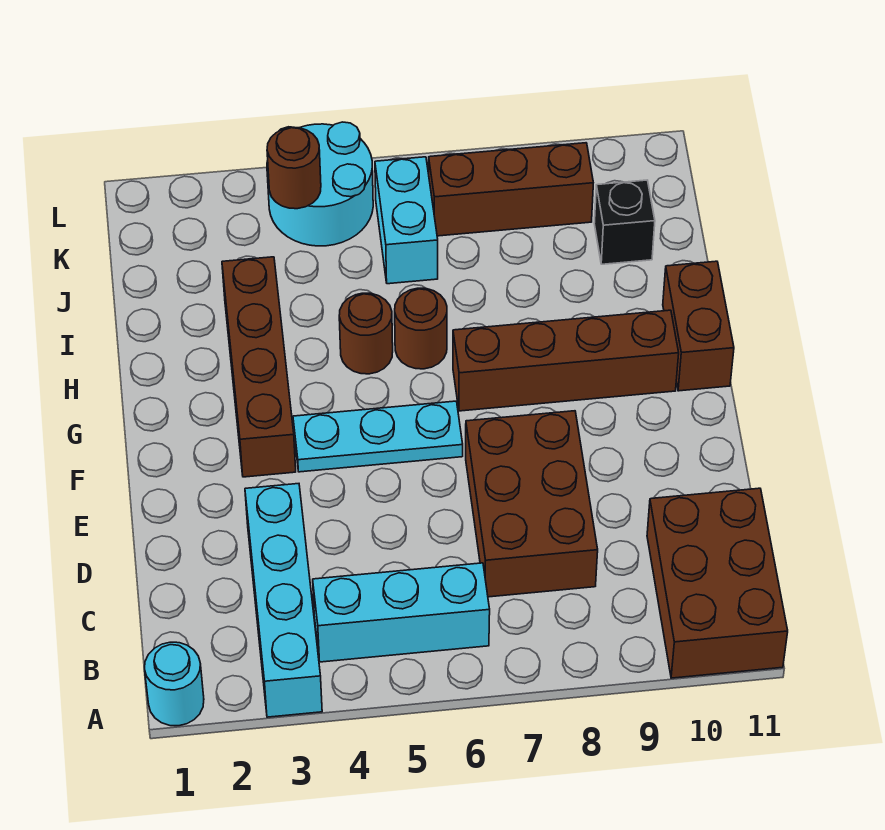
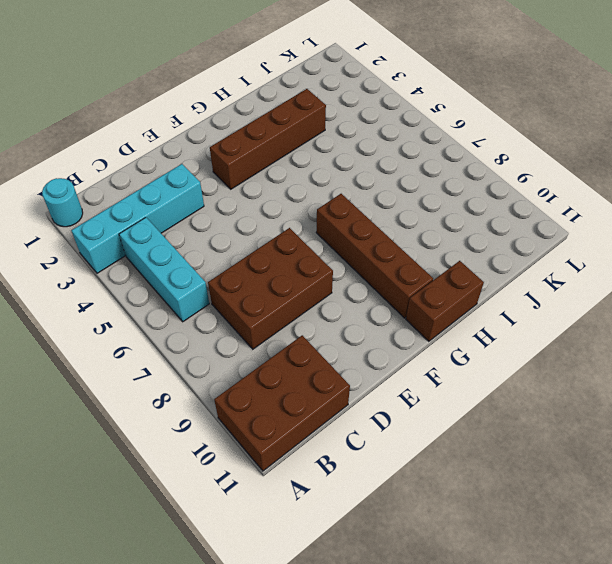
none -> cyan plate F4:F6 level 1
none -> brown round brick H5 level 1
none -> brown round brick H6 level 1

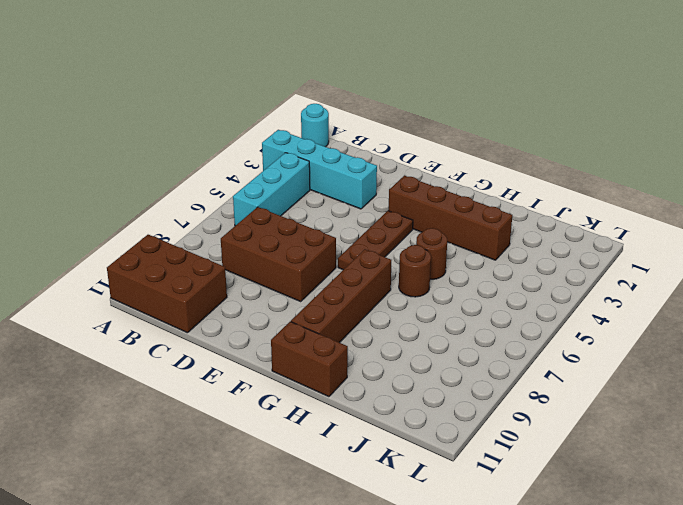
brown plate F4:F6 level 1 -> cyan plate F4:F6 level 1
none -> cyan brick J6:K6 level 1
none -> black brick J10 level 1
none -> cyan round brick K4:L5 level 1

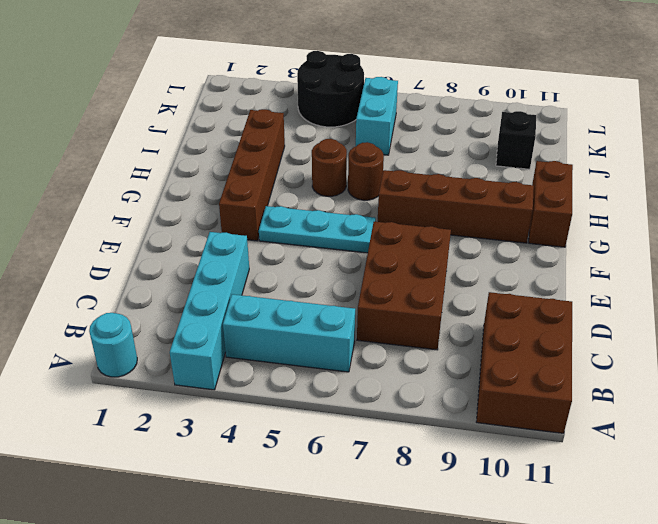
black round brick K4:L5 level 1 -> cyan round brick K4:L5 level 1
none -> brown brick K7:K9 level 1
none -> brown round brick K4 level 2

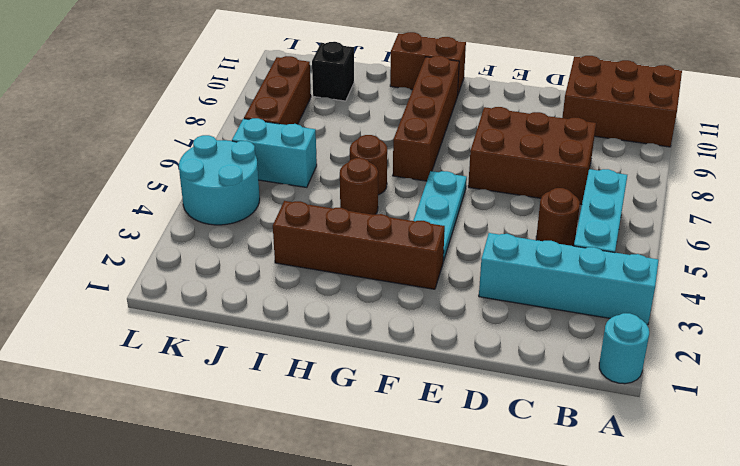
brown round brick C5 level 1 -> brown round brick K4 level 2

